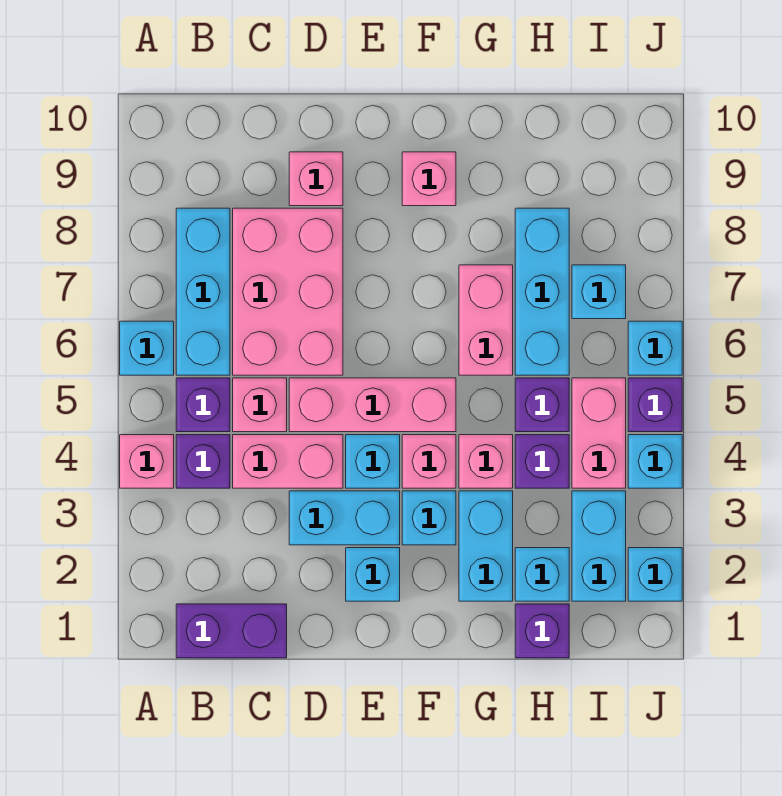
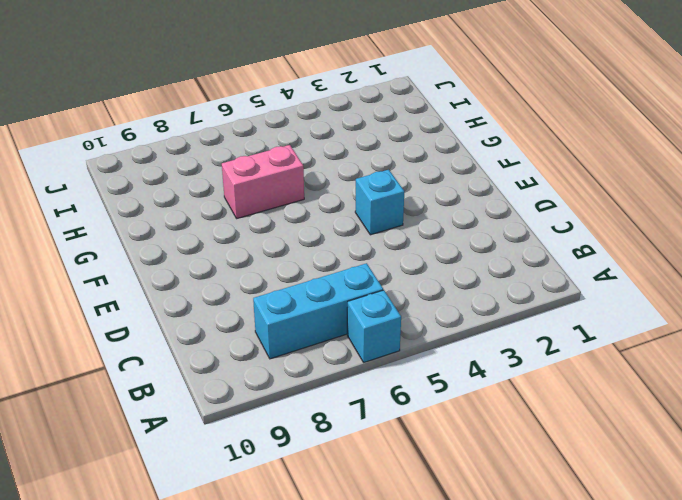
none -> pink brick A4 level 1
none -> purple brick B1:C1 level 1
none -> purple brick B4 level 1
none -> purple brick B5 level 1

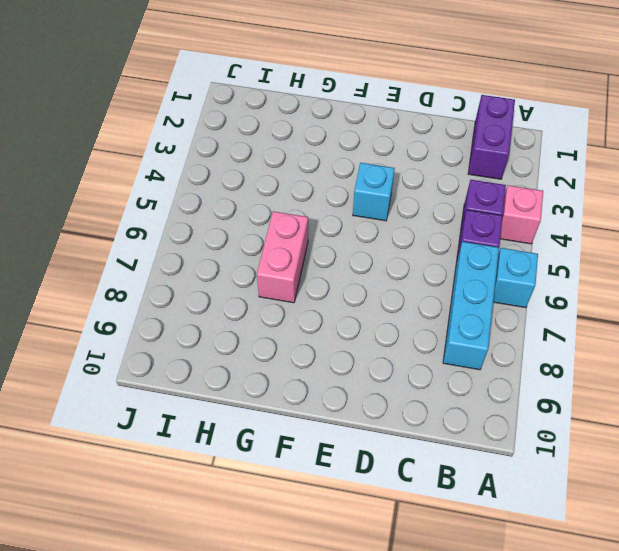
purple brick B1:B2 level 1 -> purple brick B1:C1 level 1
none -> pink brick C4:D4 level 1
none -> pink brick C5 level 1
none -> pink brick C6:D8 level 1
none -> cyan brick D3:E3 level 1

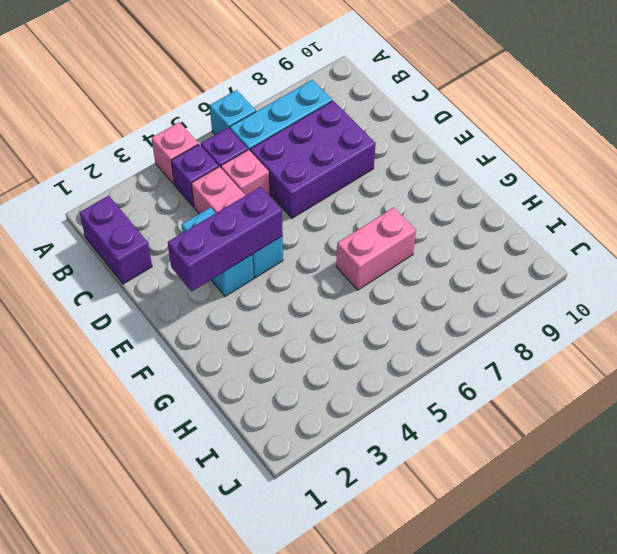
purple brick C6:D8 level 1 -> pink brick C6:D8 level 1
purple brick E2:E4 level 2 -> none
none -> pink brick D5:F5 level 1
none -> pink brick D9 level 1
none -> cyan brick E2 level 1
none -> cyan brick F3 level 1

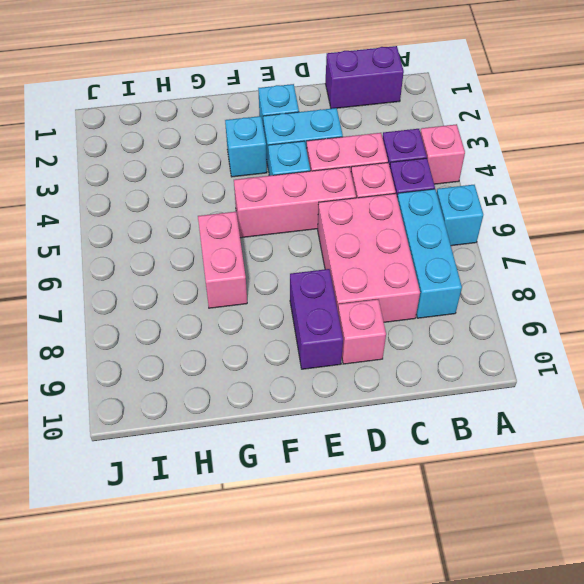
purple brick E8:E9 level 1 -> none
none -> pink brick F4 level 1
none -> pink brick F9 level 1
none -> cyan brick G2:G3 level 1
none -> pink brick G4 level 1

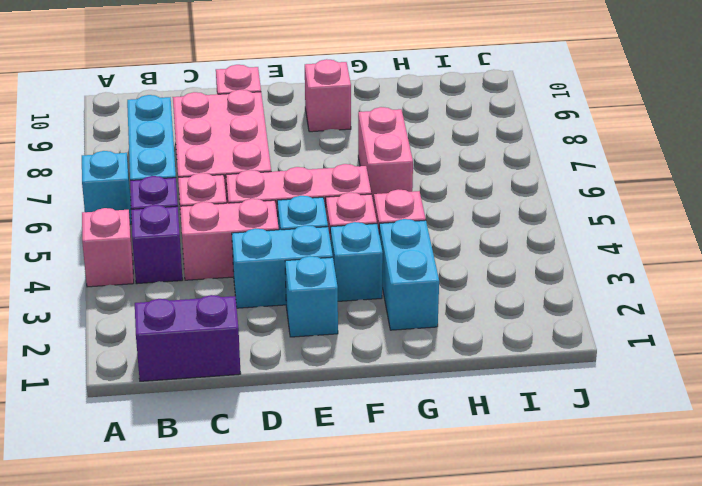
none -> purple brick H1 level 1
none -> cyan brick H2 level 1
none -> purple brick H4 level 1
none -> purple brick H5 level 1

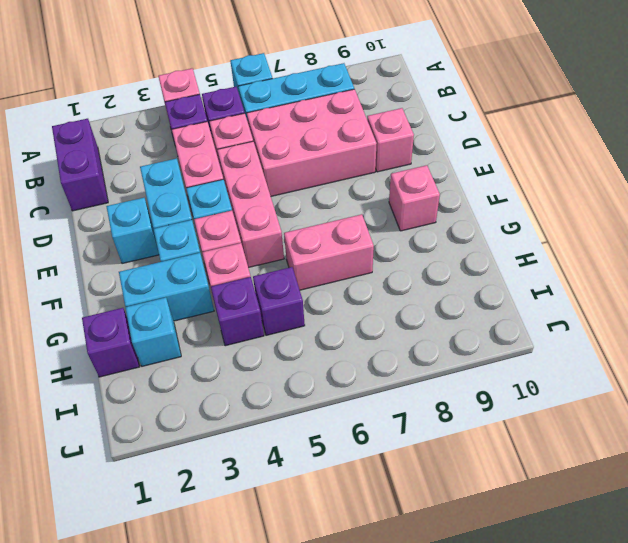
none -> cyan brick H6:H8 level 1
none -> cyan brick I2:I3 level 1
none -> pink brick I4:I5 level 1
none -> cyan brick I7 level 1

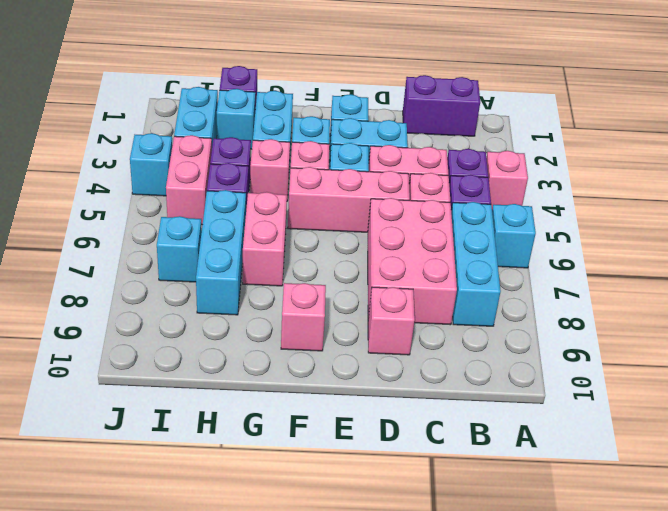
none -> cyan brick J2 level 1
none -> purple brick J5 level 1
none -> cyan brick J6 level 1

